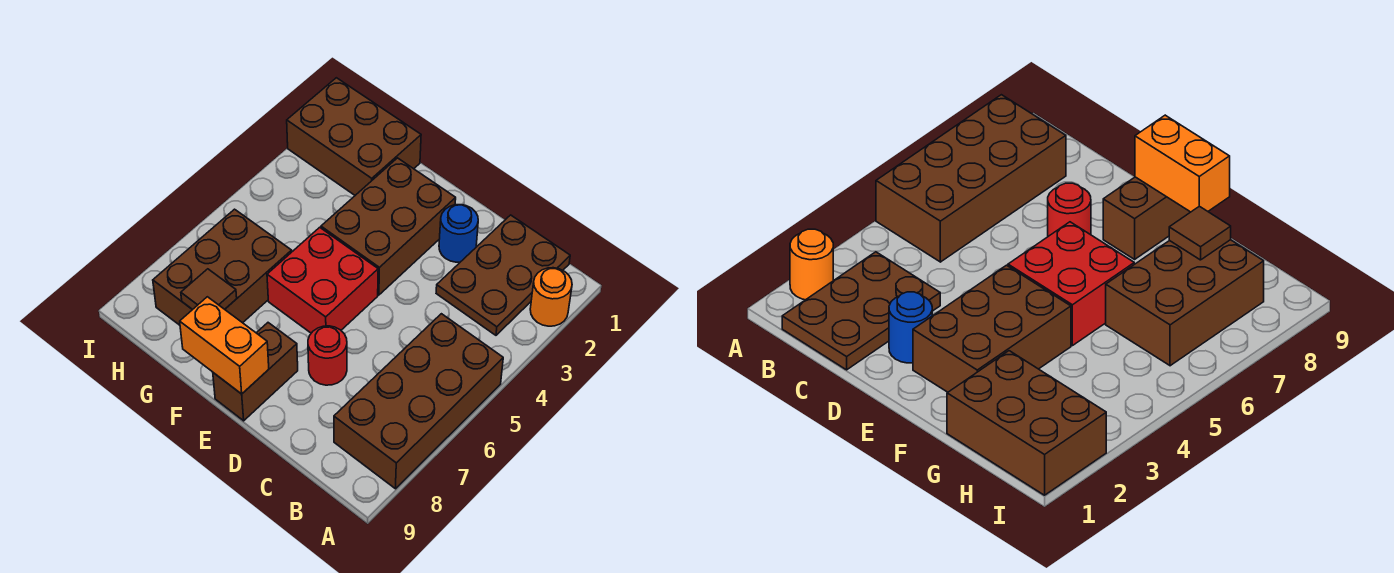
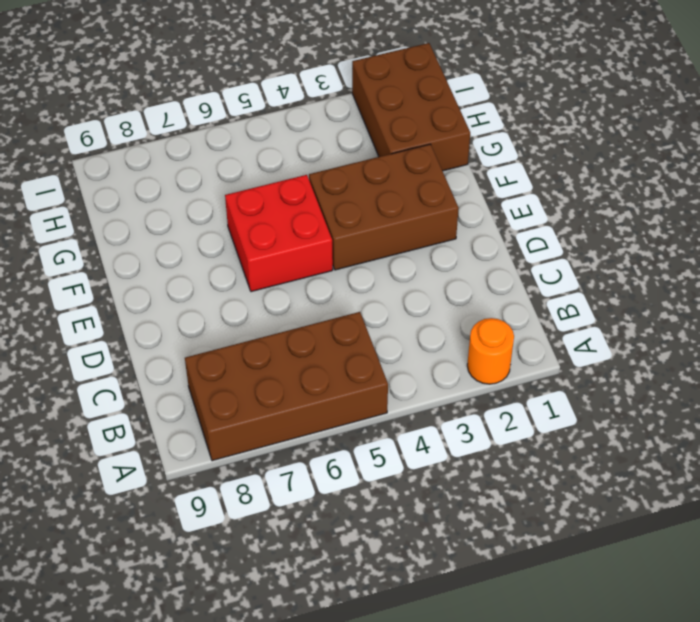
none -> brown plate B1:C3 level 1
none -> blue round brick D2 level 1
none -> red round brick D7 level 1

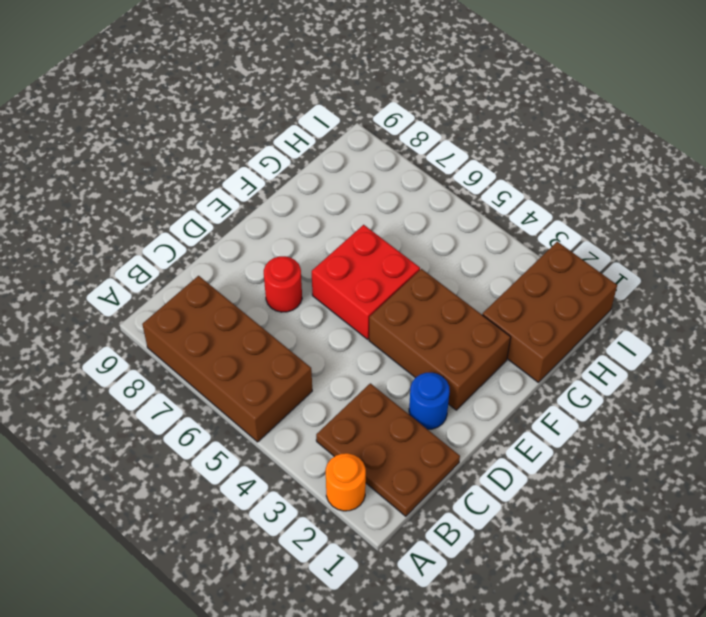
none -> brown brick E8:E9 level 1
none -> brown brick G6:H8 level 1
none -> orange brick E9:F9 level 2

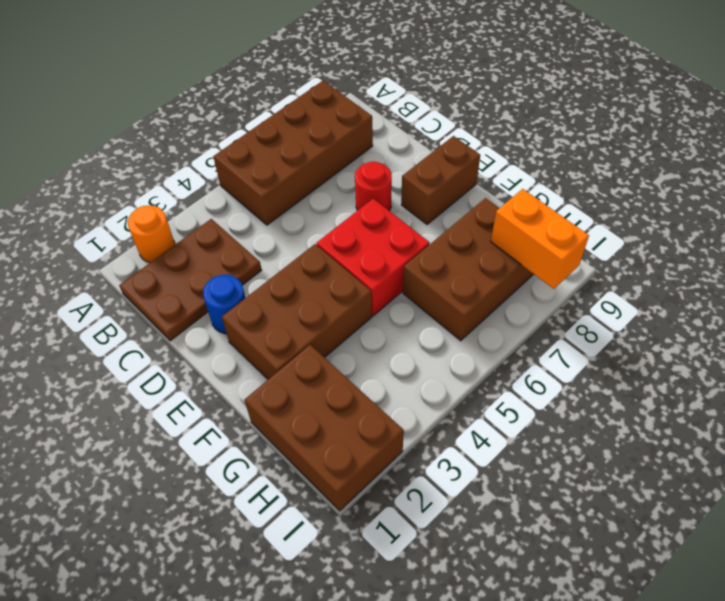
orange brick H8:I8 level 2 -> orange brick E9:F9 level 2
none -> brown tile G8 level 2

